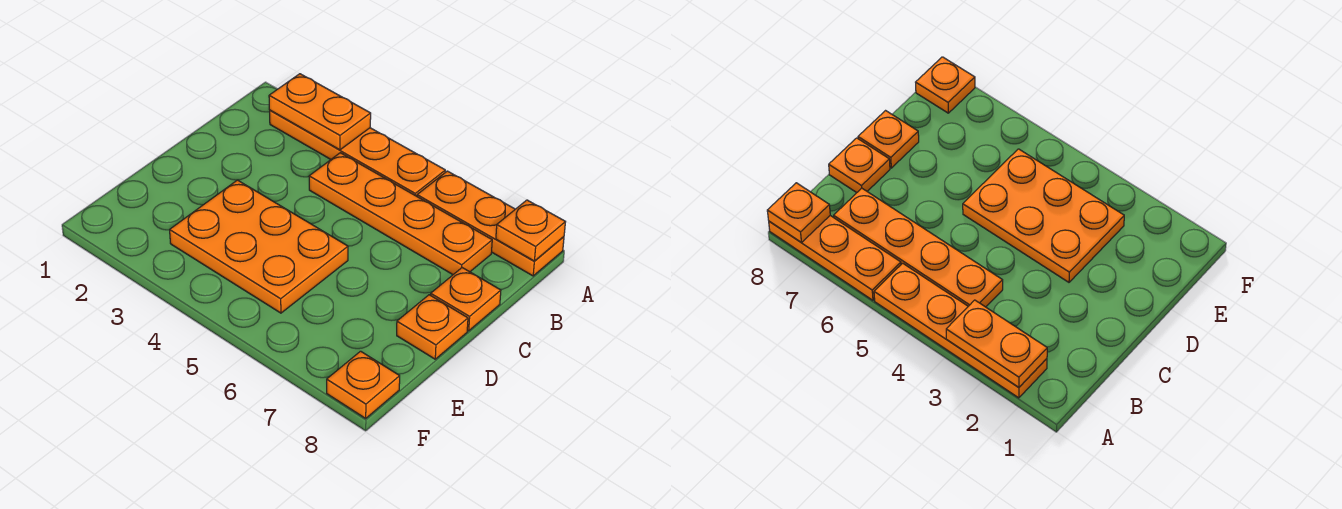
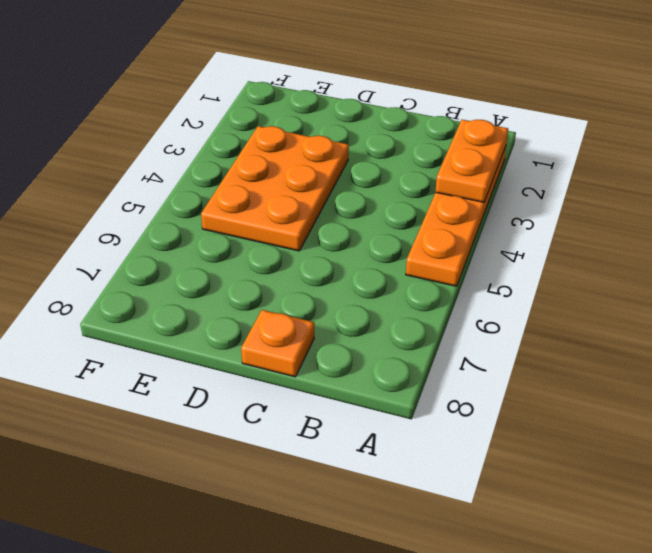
none -> orange plate A6:A8 level 1
none -> orange plate B4:B7 level 1

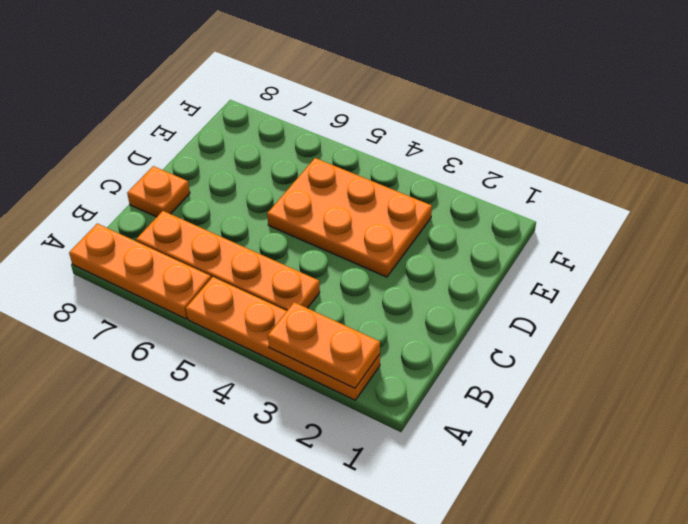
none -> orange plate D8 level 1
none -> orange plate F8 level 1

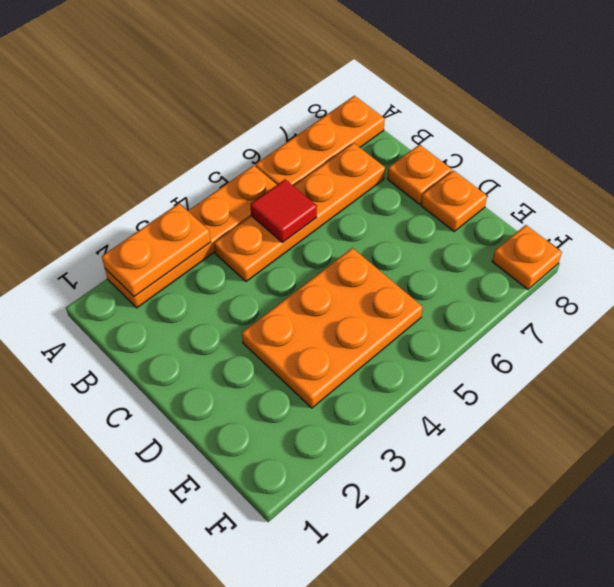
red tile B5 level 2 -> none
none -> orange plate A8 level 2

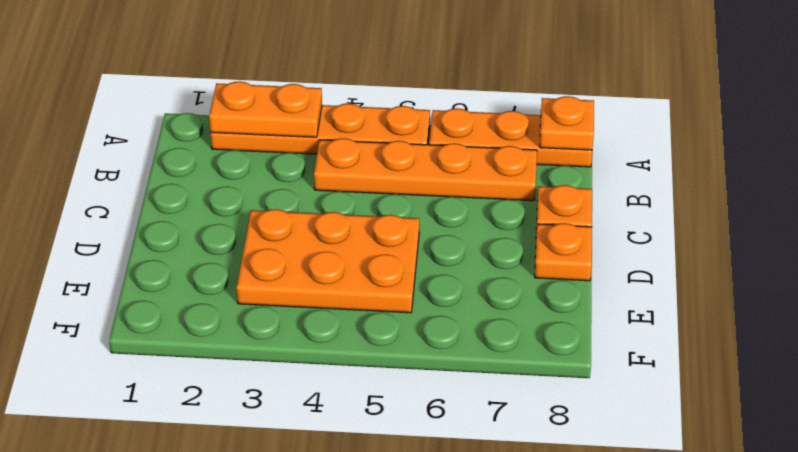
none -> orange plate F8 level 1

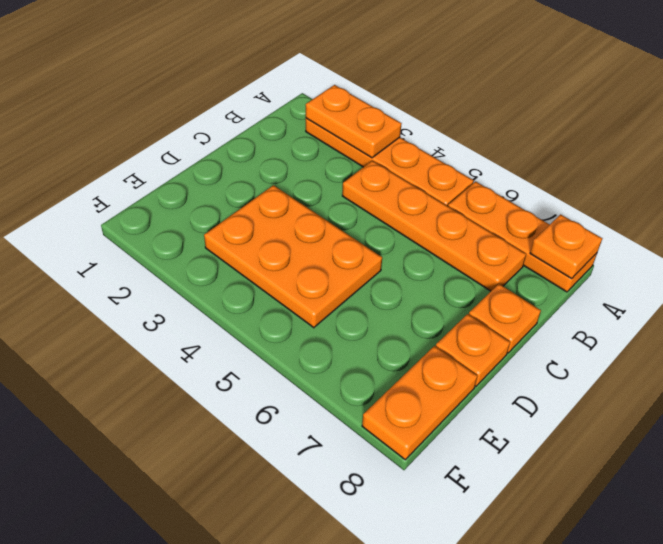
orange plate E8:F8 level 1 -> orange plate F8 level 1

